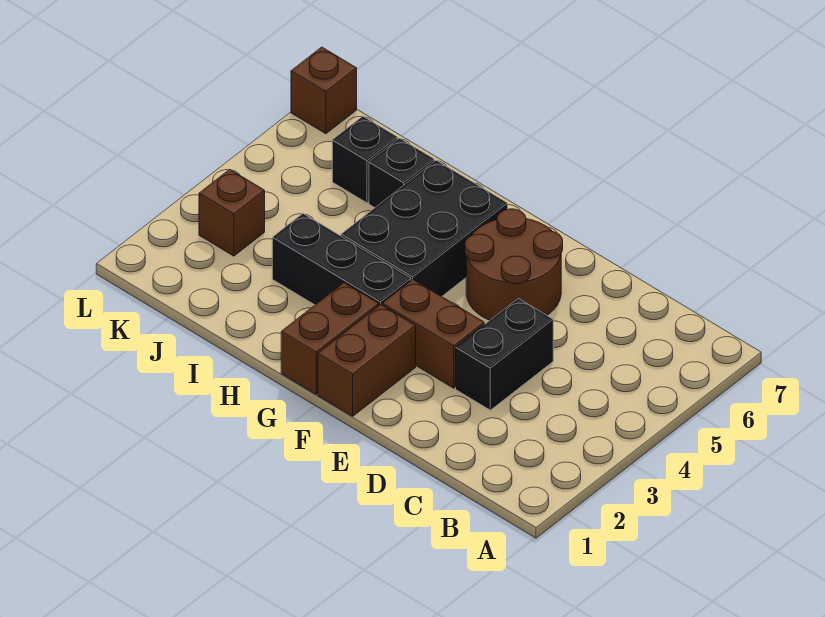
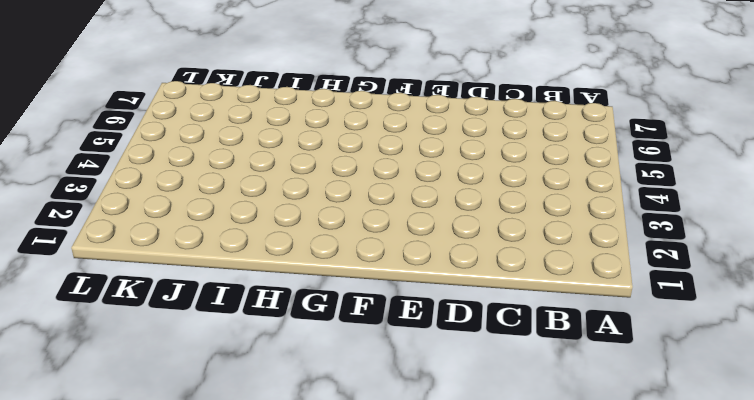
none -> black brick D3:D4 level 1
none -> brown brick E3:F3 level 1

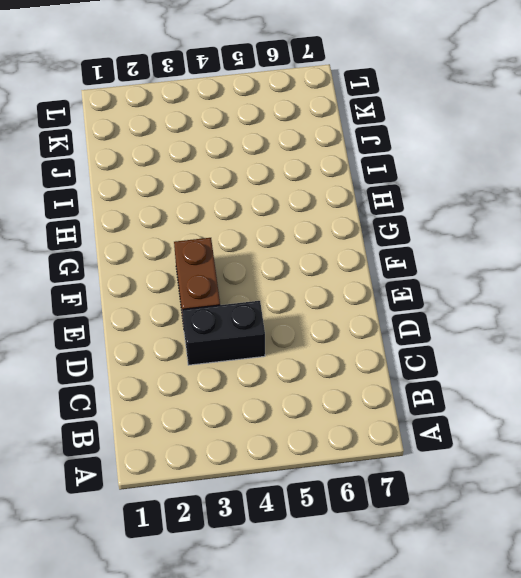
none -> brown round brick E5:F6 level 1
none -> brown brick F1:F2 level 1

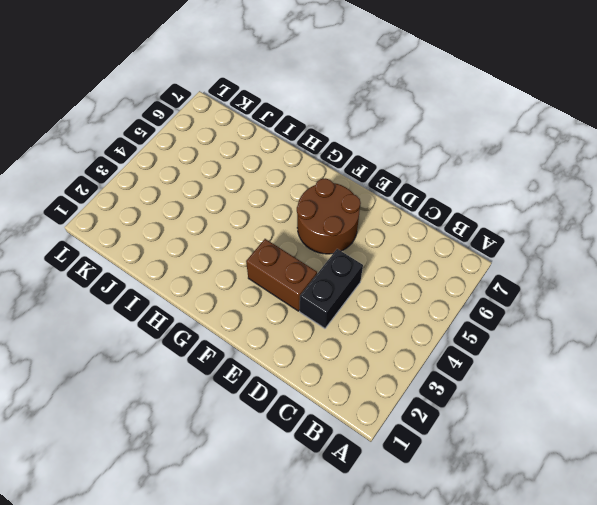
none -> brown brick F1:F2 level 1
none -> brown brick G1:G2 level 1

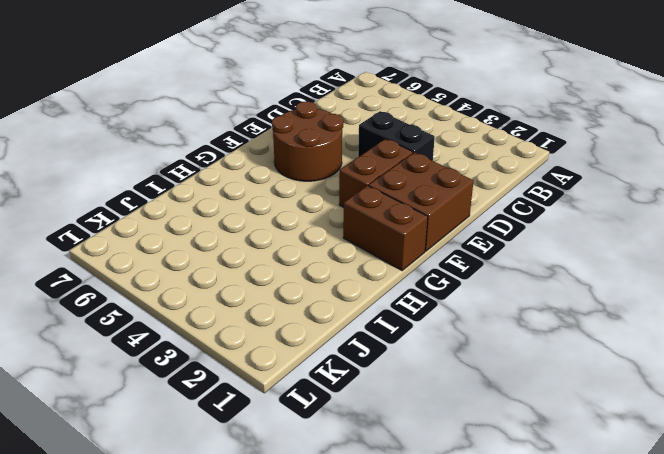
brown brick E1:F2 level 1 -> brown brick F1:F2 level 1
none -> black brick G3:I3 level 1
none -> black brick G4:H6 level 1

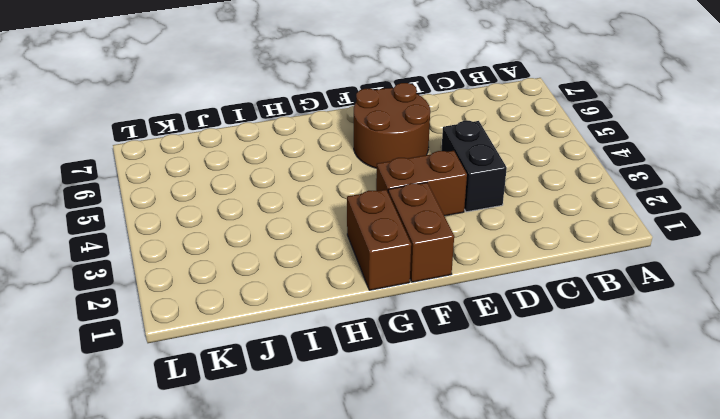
none -> black brick G3:I3 level 1
none -> black brick G4:H6 level 1

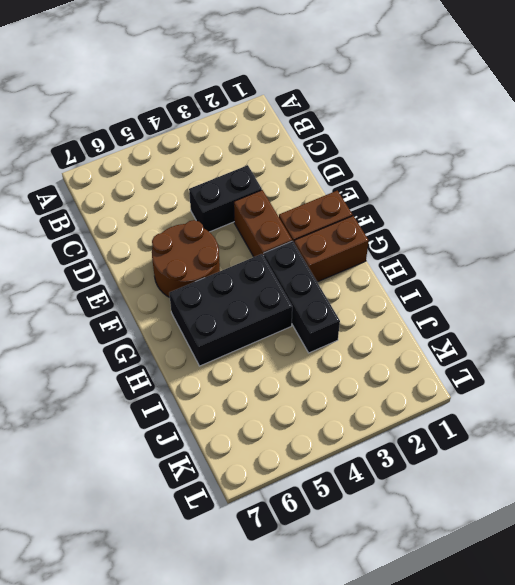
none -> black brick I6 level 1
none -> black brick J6 level 1

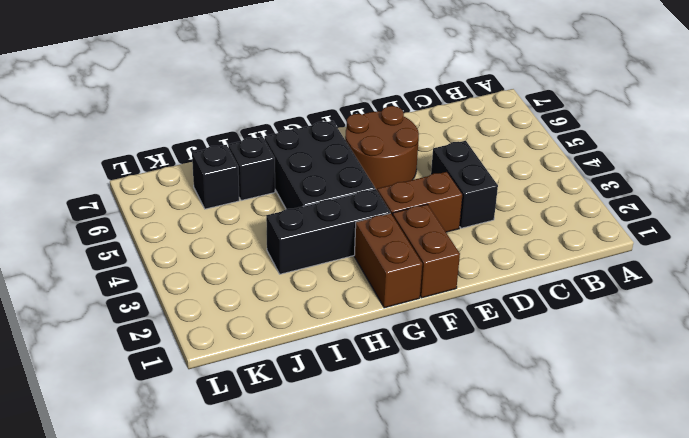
none -> brown brick K3 level 1
none -> brown brick L7 level 1

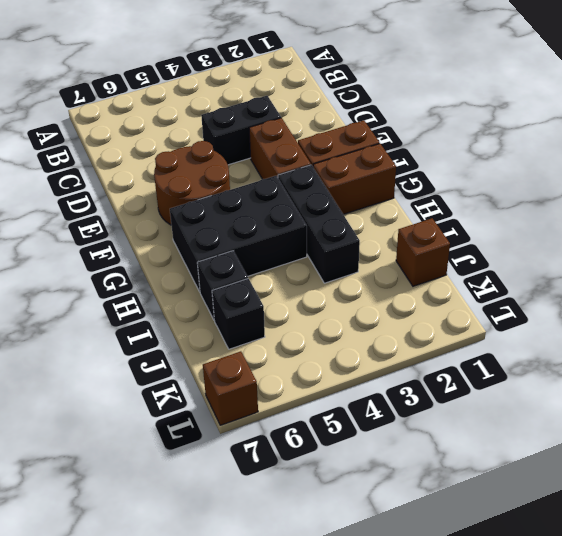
brown brick J1 level 1 -> brown brick K3 level 1

